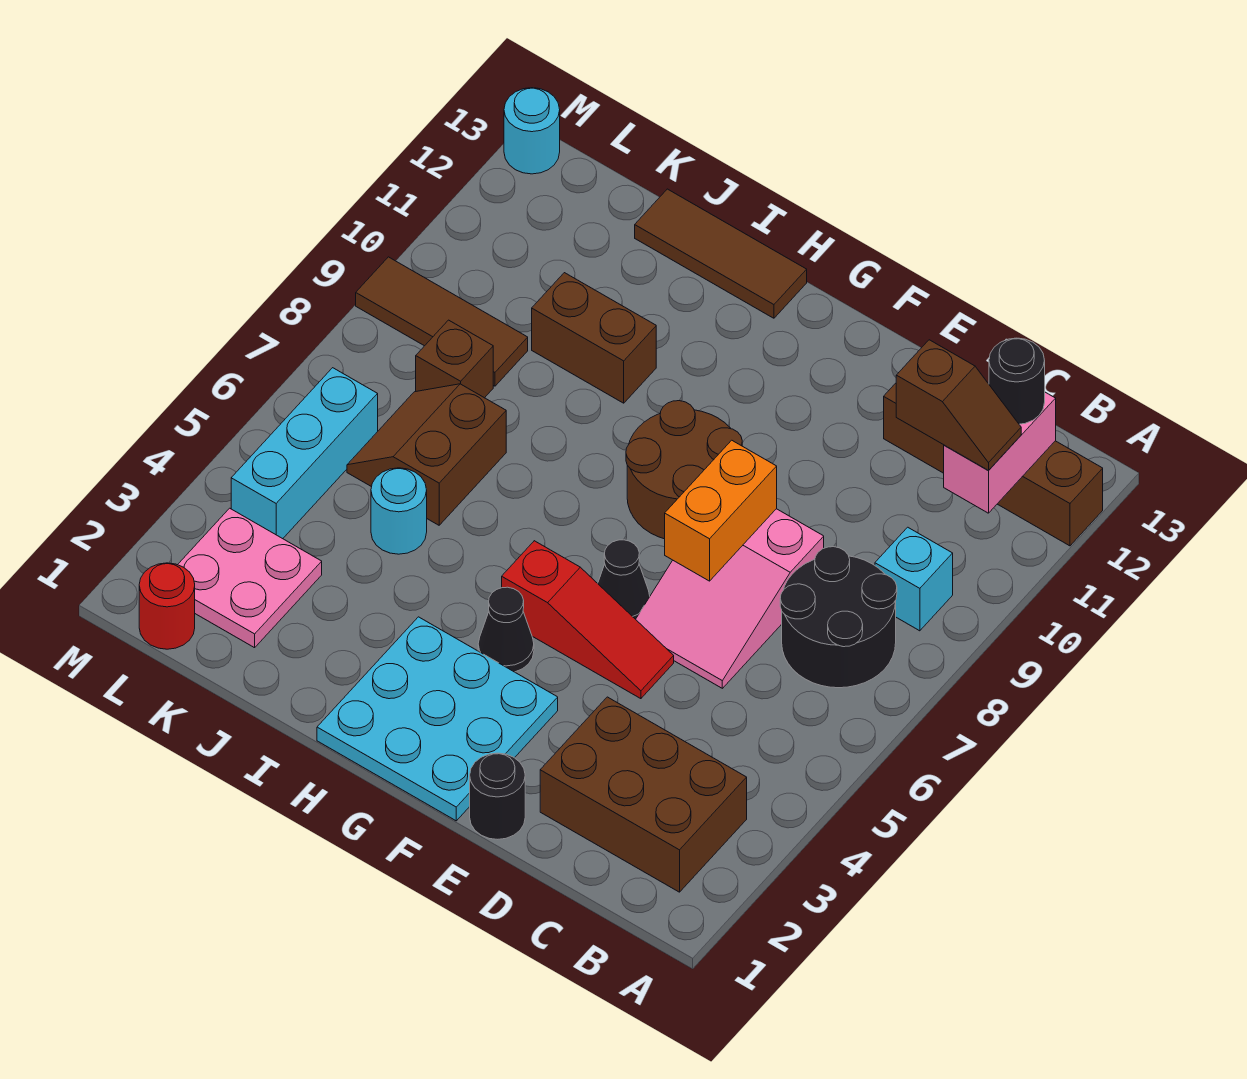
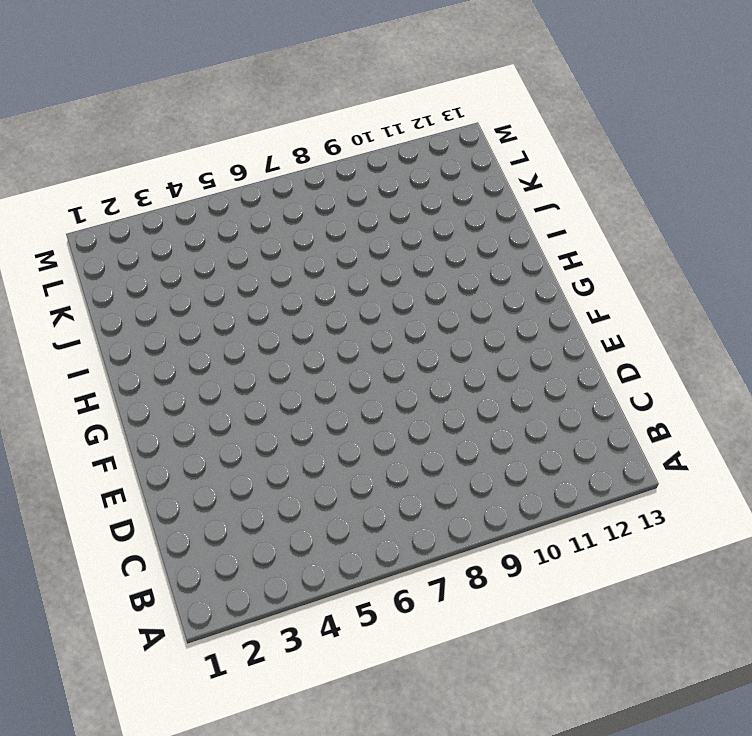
none -> brown brick A12:D12 level 1
none -> brown brick B2:D3 level 1
none -> black round brick B7:C8 level 1

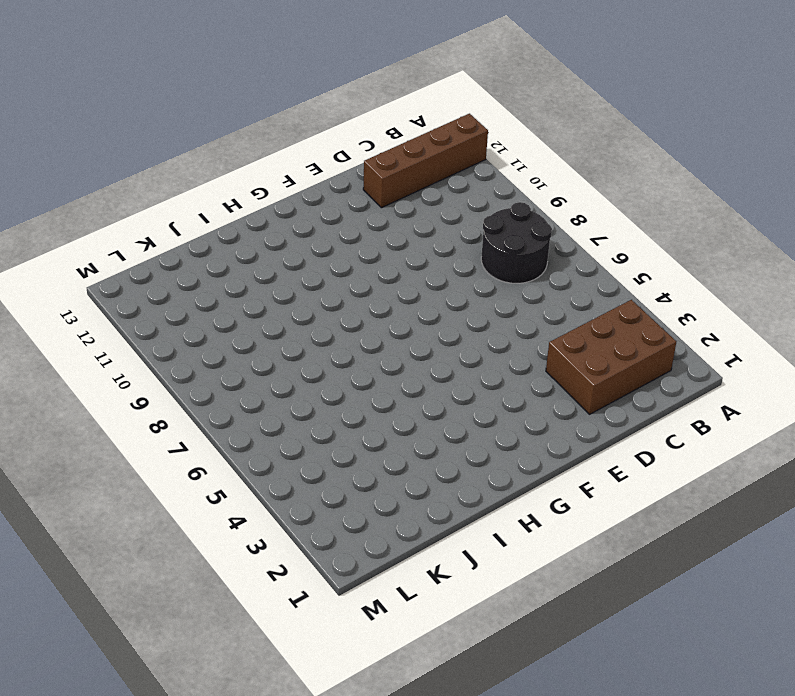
none -> cyan brick B9 level 1
none -> pink slope D6:E8 level 1 top 8
none -> black round brick E1 level 1

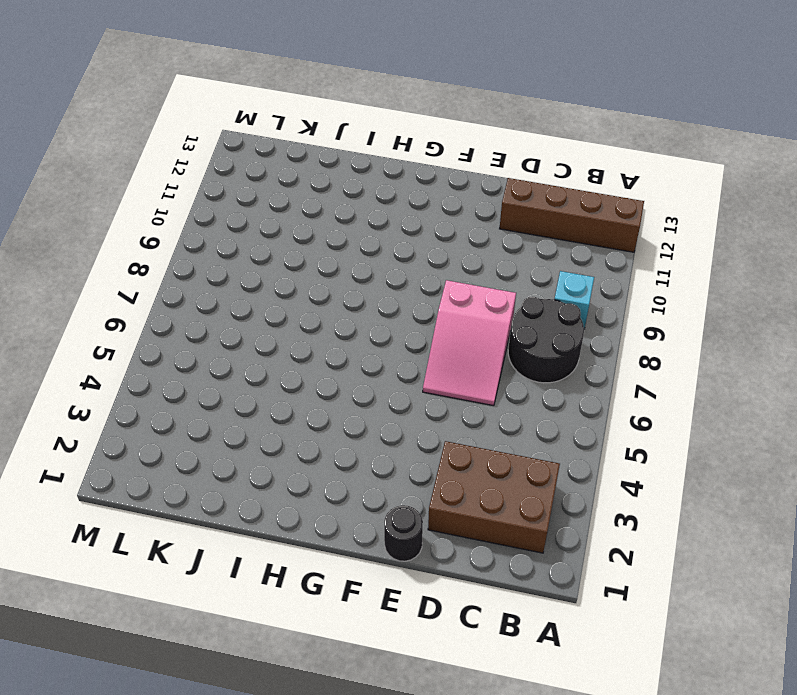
none -> red slope E5:G5 level 1 top G
none -> cyan plate F1:H3 level 1
none -> black cone F6 level 1

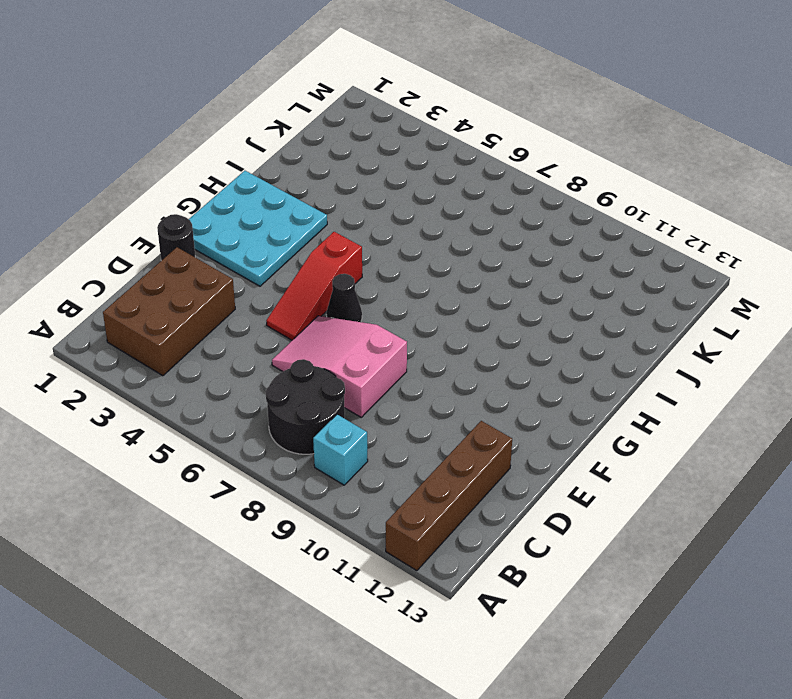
none -> brown round brick F8:G9 level 1
none -> black cone G4 level 1
none -> brown tile H13:J13 level 1

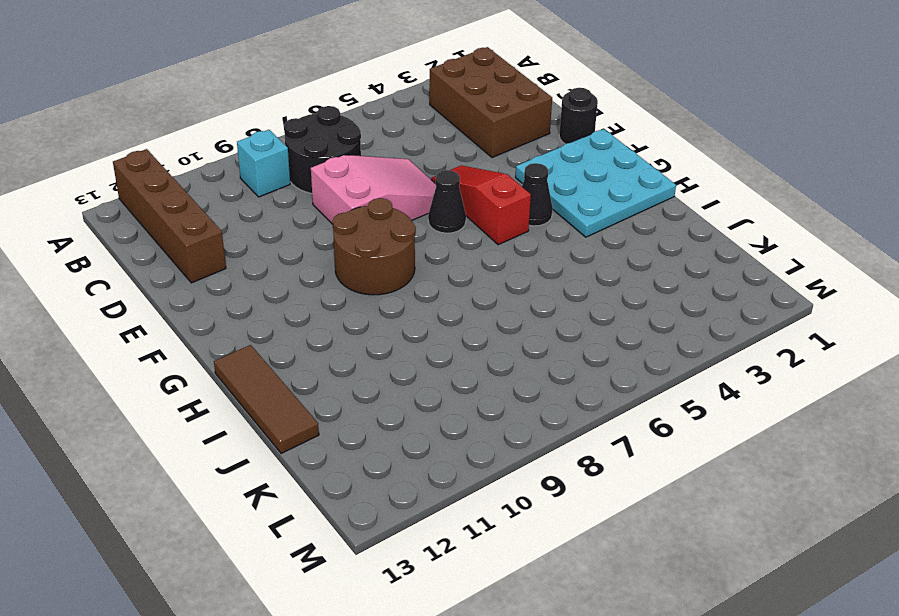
none -> brown brick I10:J10 level 1
none -> cyan round brick J5 level 1
none -> brown slope J6:K7 level 1 top J

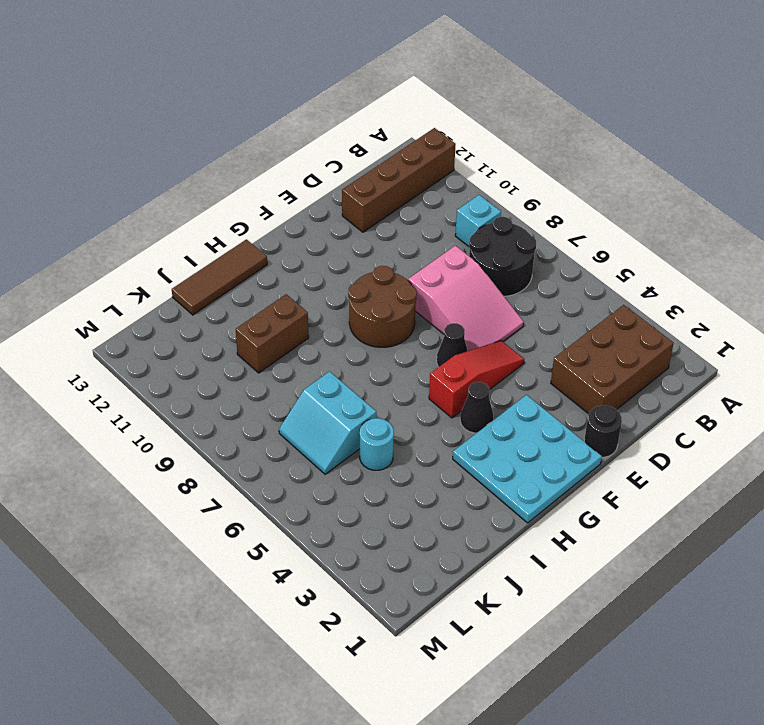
cyan slope J6:K7 level 1 top J -> brown slope J6:K7 level 1 top J
none -> pink plate K2:L3 level 1
none -> brown brick K8 level 1
none -> brown tile K9:M9 level 1

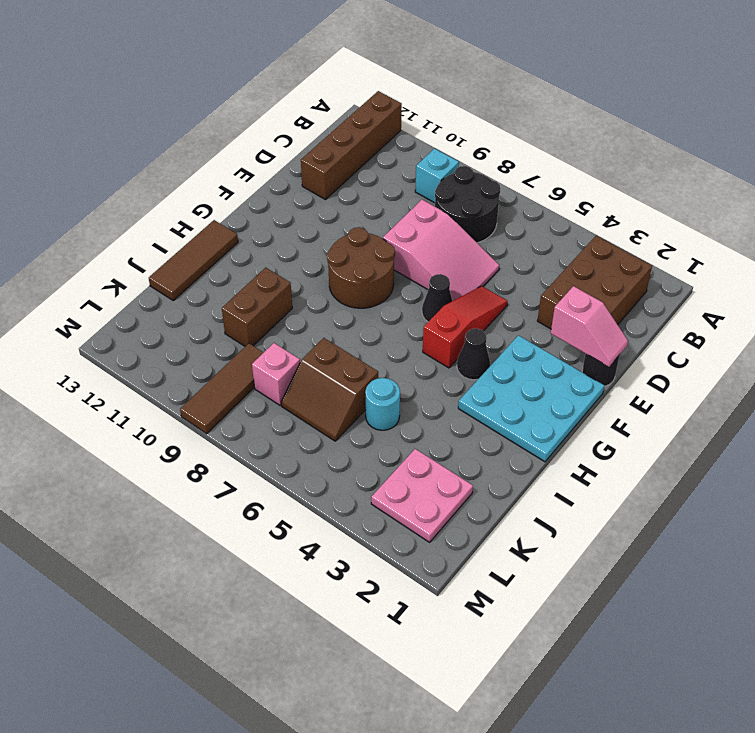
pink slope E1:E2 level 2 top 2 -> none
pink brick K8 level 1 -> brown brick K8 level 1
none -> red round brick L1 level 1
none -> cyan brick L4:L6 level 1
none -> cyan round brick M13 level 1

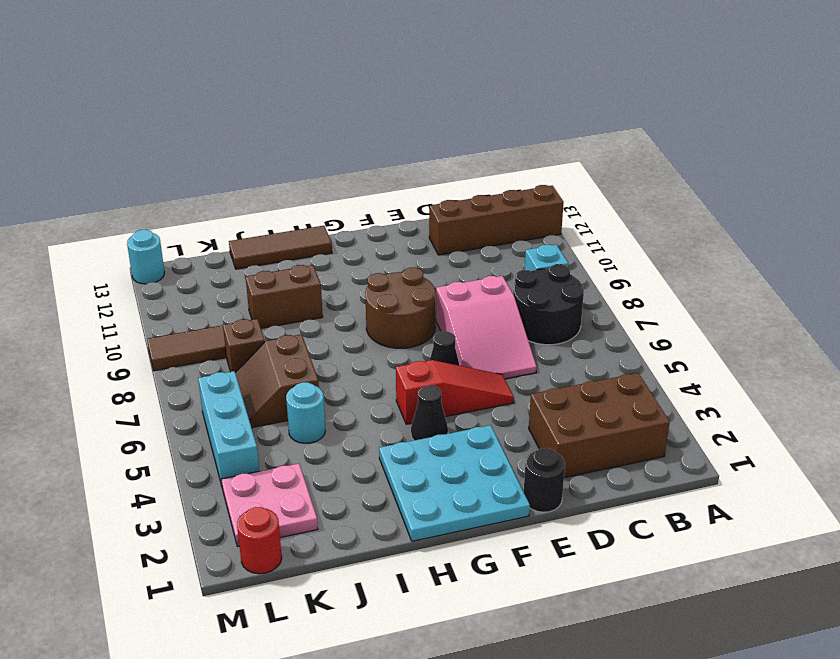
none -> pink brick B11:B12 level 2
none -> orange brick E7:E8 level 2
none -> brown slope B11:C11 level 3 top C

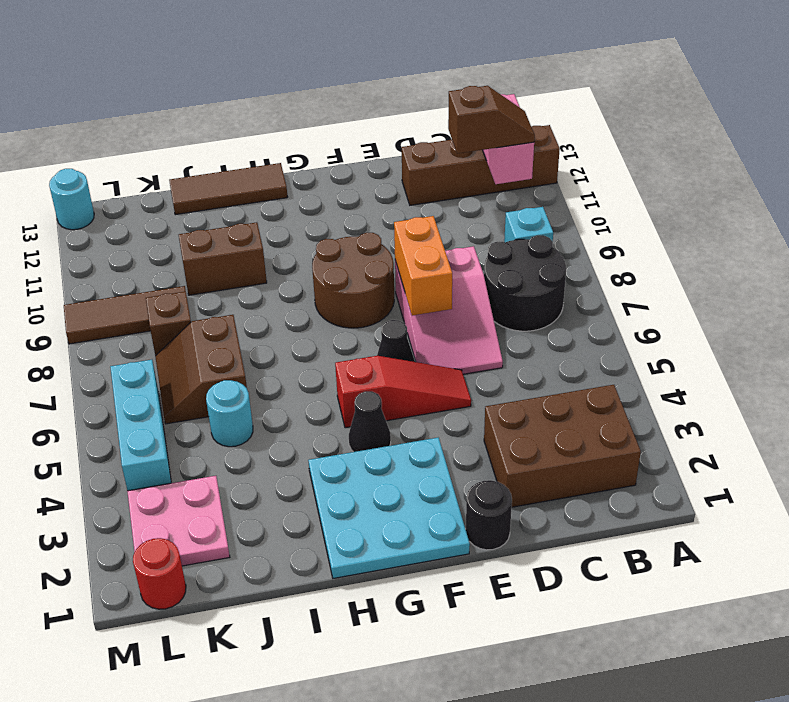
none -> black round brick B12 level 3

